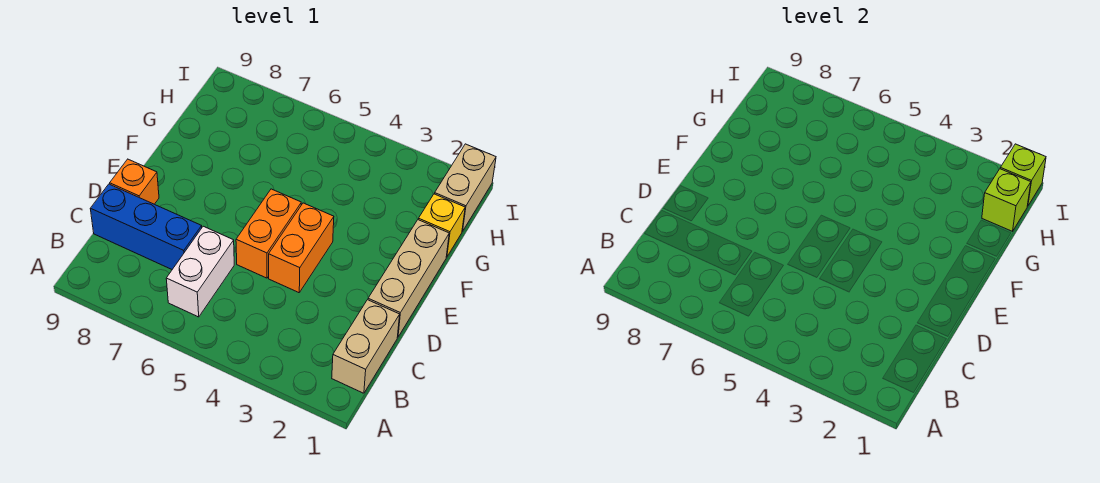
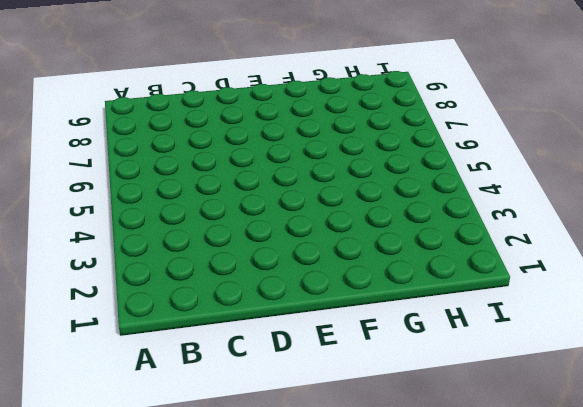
none -> tan brick B1:C1 level 1
none -> white brick B6:C6 level 1

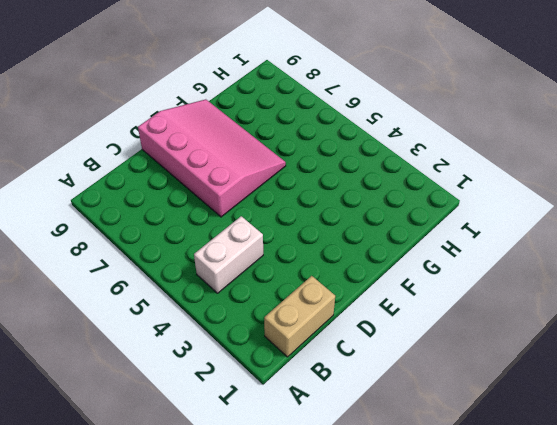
white brick B4:C4 level 1 -> white brick B6:C6 level 1
pink slope D6:F9 level 1 top D -> orange brick D9 level 1
none -> blue brick C7:C9 level 1
none -> tan brick D1:F1 level 1

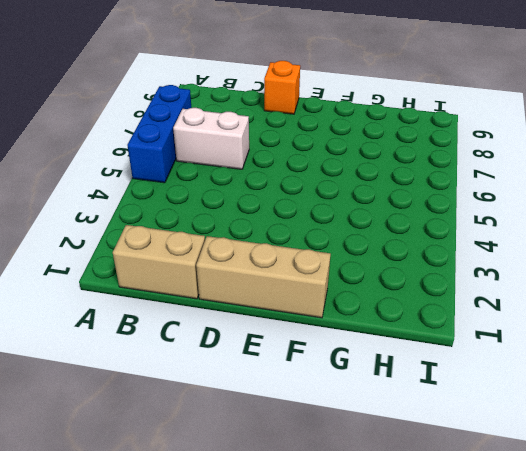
blue brick A5:A7 level 1 -> blue brick C7:C9 level 1
none -> orange brick D4:E4 level 1
none -> orange brick D5:E5 level 1

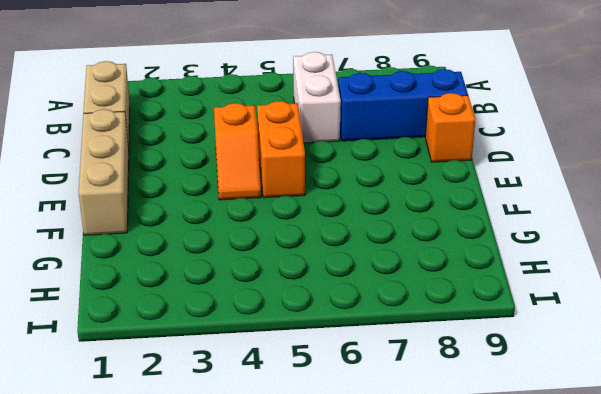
orange slope D4:E4 level 1 top D -> orange brick D4:E4 level 1
none -> yellow brick G1 level 1
none -> tan brick H1:I1 level 1

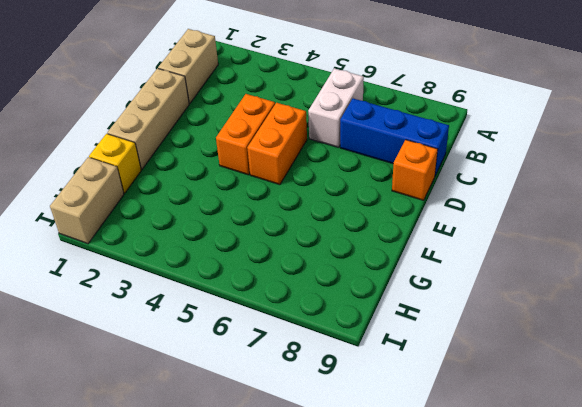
none -> lime brick H1 level 2
none -> lime brick I1 level 2

